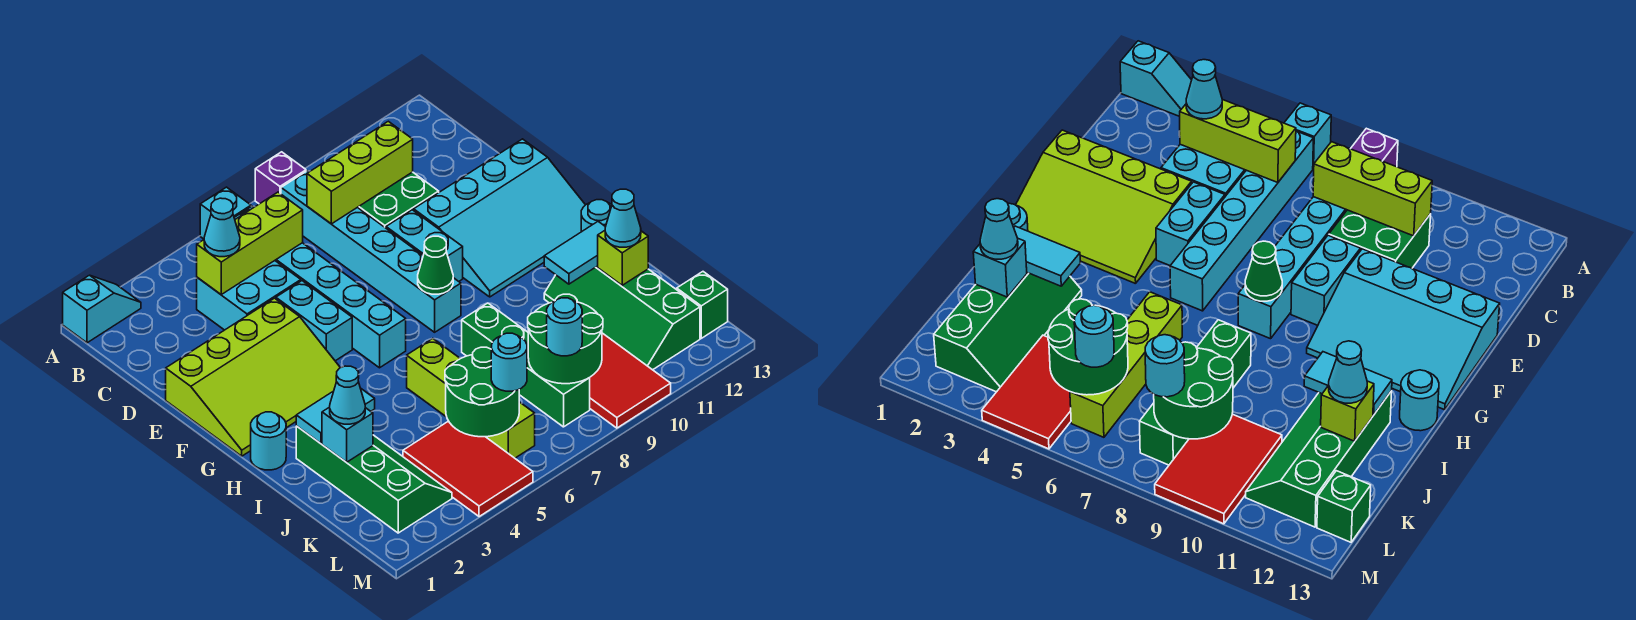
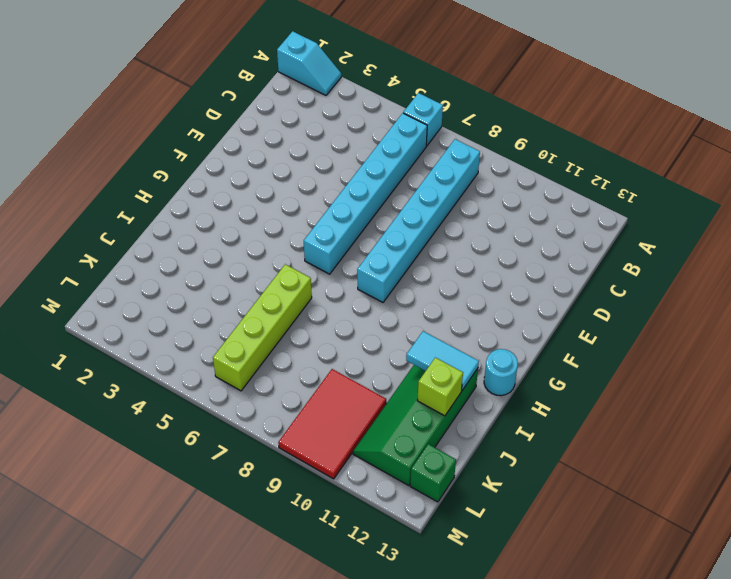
none -> purple brick A8 level 1
none -> cyan brick C4:D5 level 1
none -> green brick C9:D10 level 1
none -> lime slope E1:G4 level 1 top E

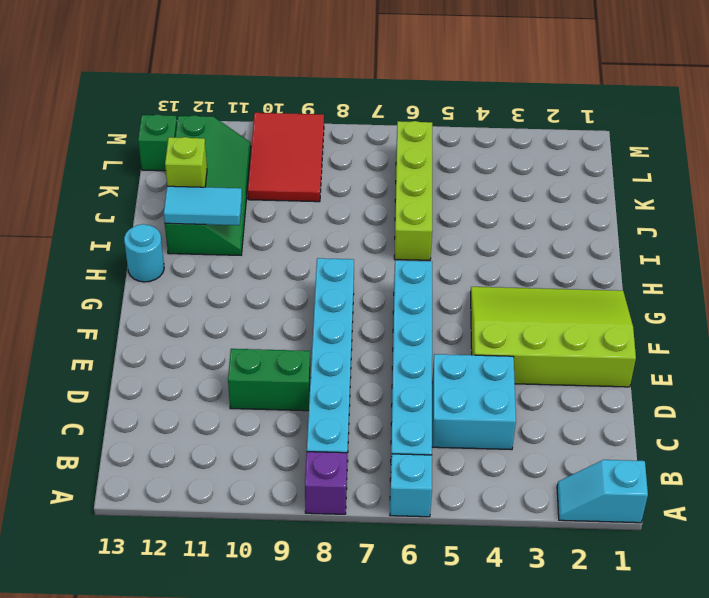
green brick D9:D10 level 1 -> green brick C9:D10 level 1
none -> cyan brick E5:F5 level 1
none -> cyan brick E9:F9 level 1
none -> cyan slope E10:G13 level 1 top E
none -> cyan round brick H1 level 1

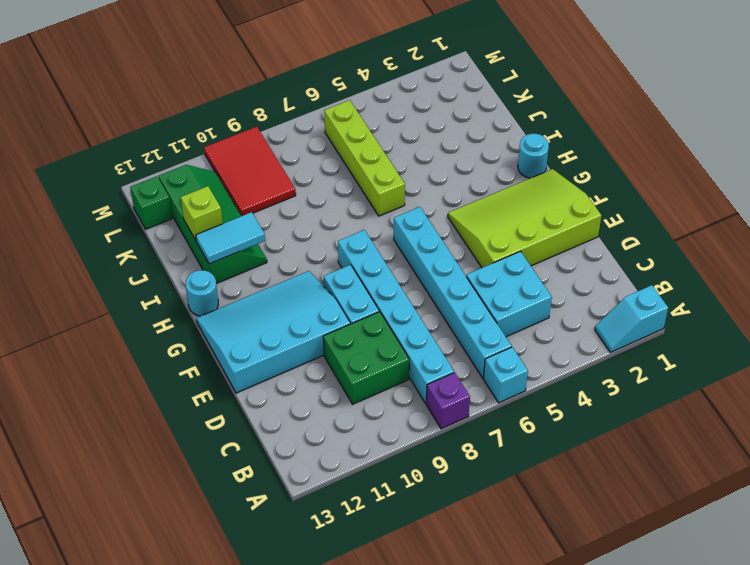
none -> cyan brick E5:F5 level 1
none -> green slope I2:L3 level 1 top 2
none -> green brick I8:L8 level 1
none -> red tile K4:M5 level 1

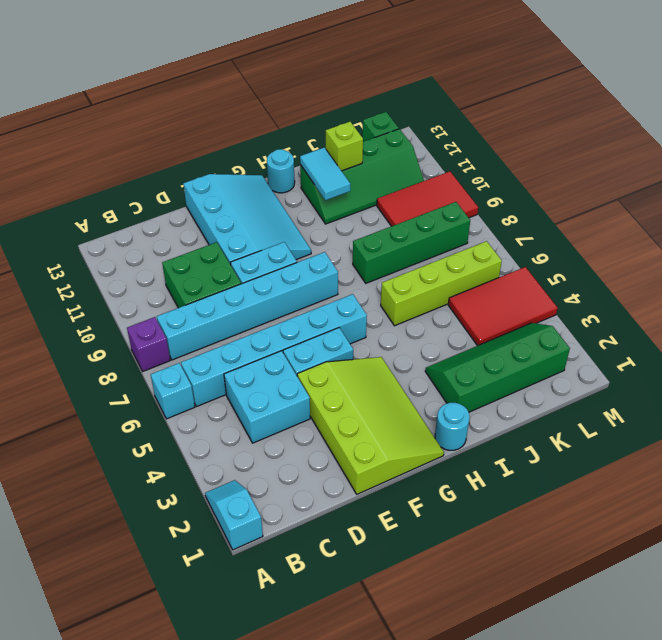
none -> lime brick C4:C6 level 2
none -> lime brick C8:C10 level 2
none -> green cone G8 level 2
none -> cyan tile I2:I3 level 2

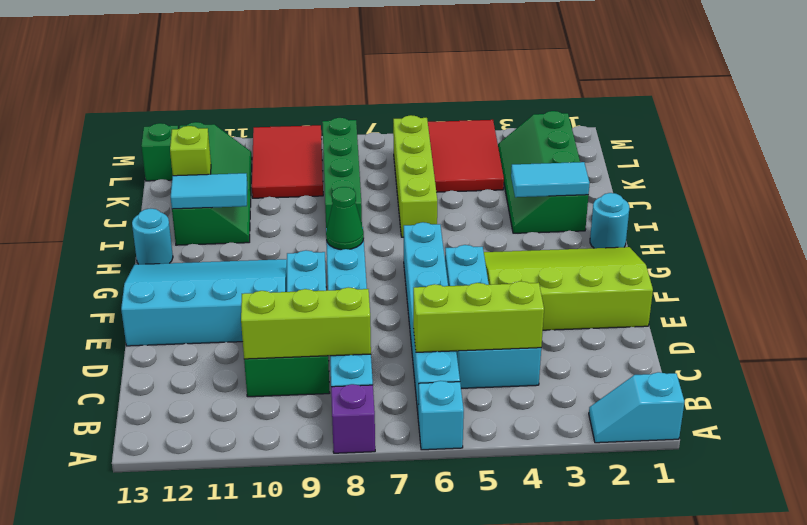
none -> cyan brick J2 level 2
none -> green round brick K5:L6 level 2
none -> green round brick K8:L9 level 2
none -> cyan cone C4 level 3

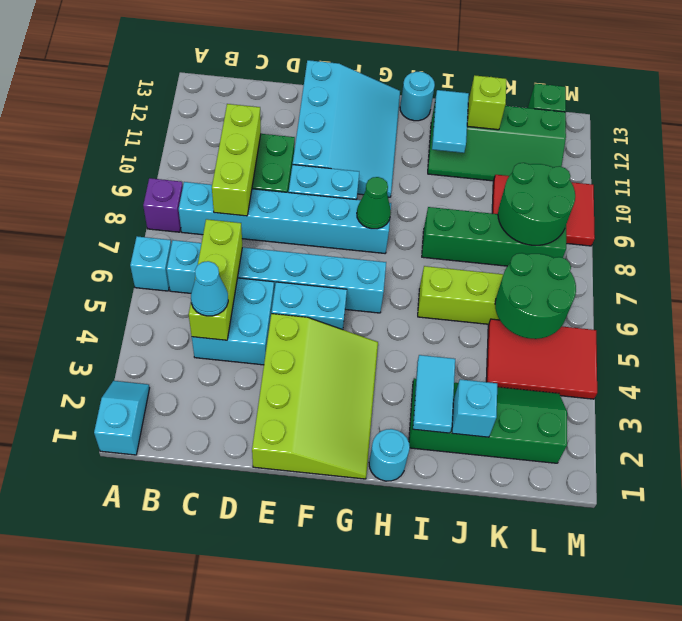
none -> cyan cone J2 level 3
none -> cyan cone J12 level 3
none -> cyan round brick L6 level 3
none -> cyan round brick L8 level 3

